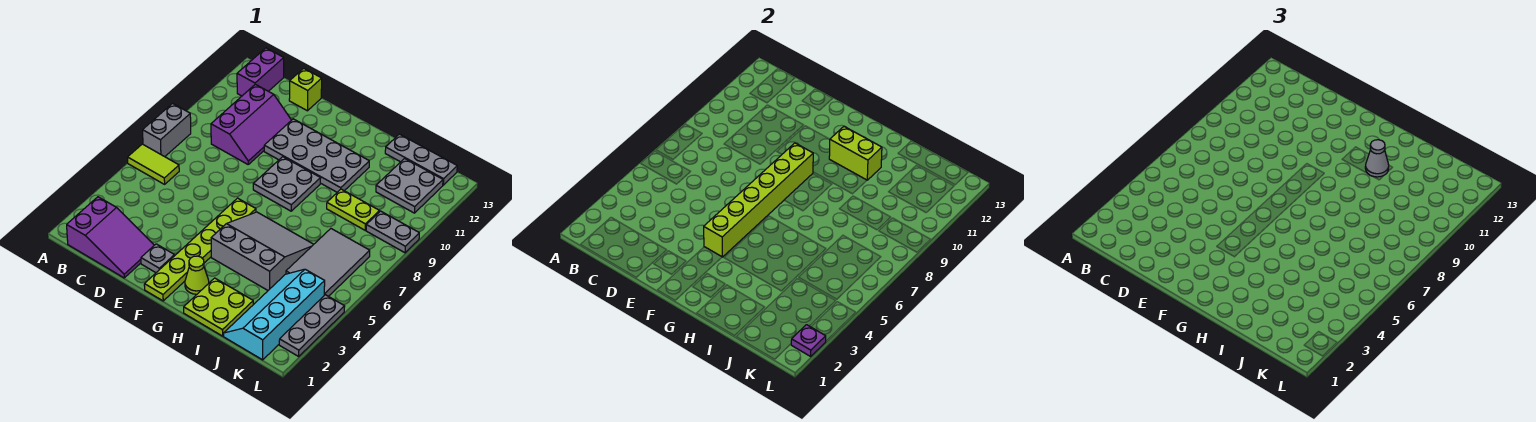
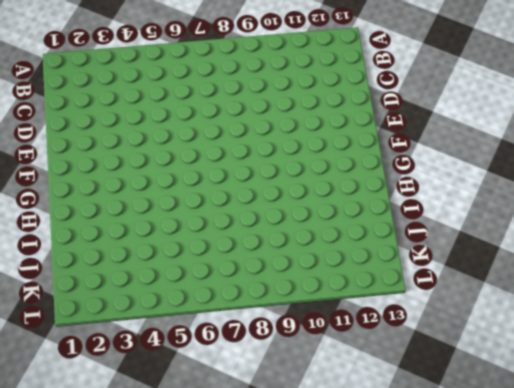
none -> lime tile A6:B6 level 1
none -> grey brick A7:A8 level 1
none -> purple slope B1:D2 level 1 top B

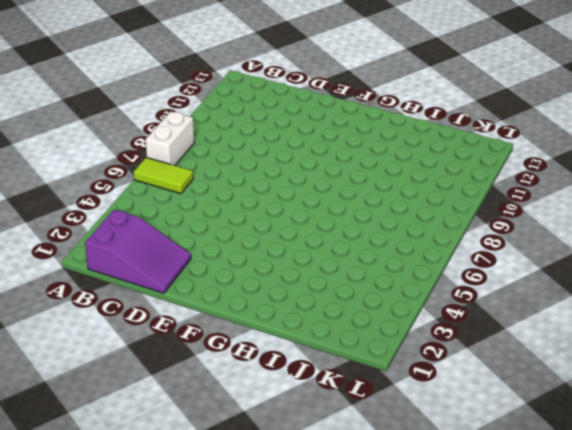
white brick A7:A8 level 1 -> grey brick A7:A8 level 1
none -> purple brick B12:B13 level 1
none -> purple slope C9:D11 level 1 top C
none -> lime brick D13 level 1

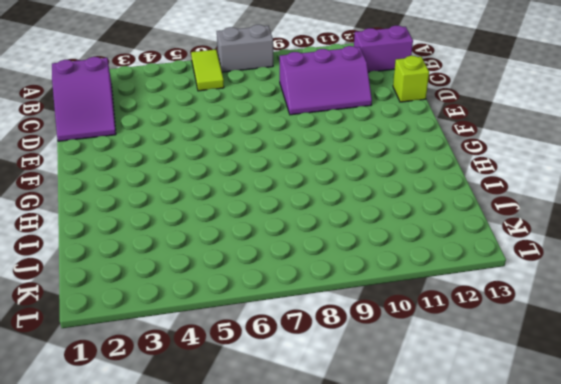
none -> grey plate E2 level 1
none -> grey plate E10:H11 level 1
none -> lime plate F1:F6 level 1

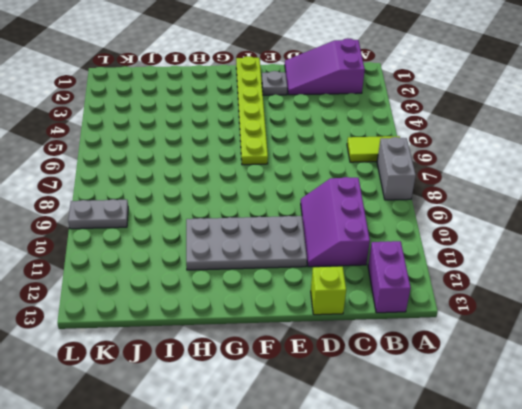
none -> grey plate F8:G9 level 1
none -> lime cone G2 level 1
none -> grey slope G4:I6 level 1 top 4

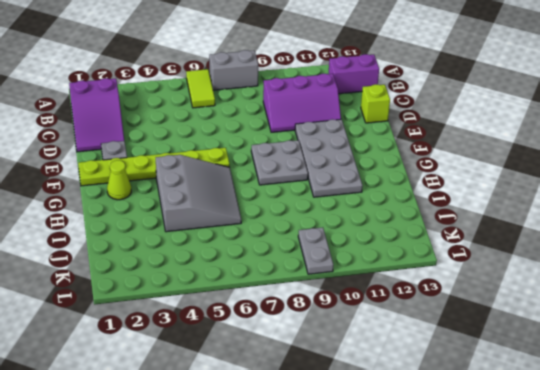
none -> lime plate H1:I2 level 1
none -> lime plate I9:J9 level 1
none -> grey plate I13:K13 level 1

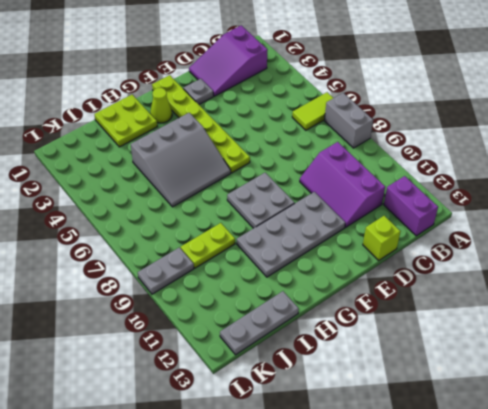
none -> cyan slope J1:K4 level 1 top K
none -> grey tile J5:K7 level 1
none -> grey plate J11:K12 level 1

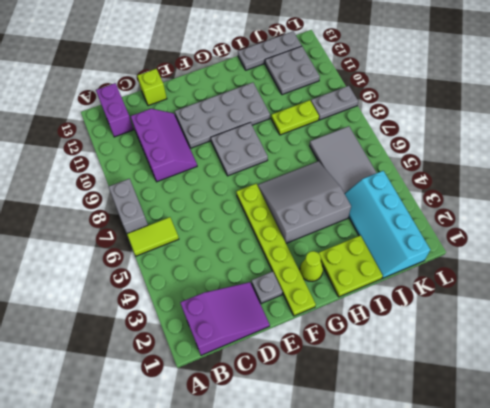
none -> grey plate L2:L4 level 1
none -> lime brick F4:F9 level 2
none -> lime brick G11:H11 level 2

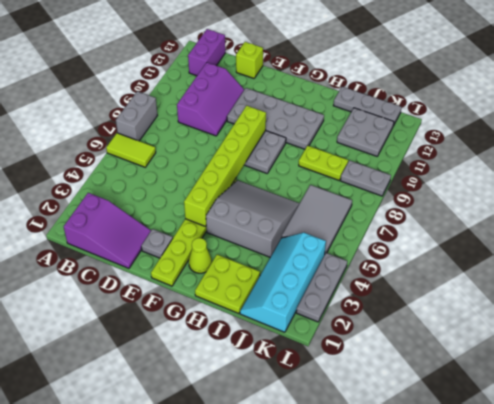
none -> lime brick G11:H11 level 2
none -> purple plate L2 level 2
none -> grey cone H11 level 3

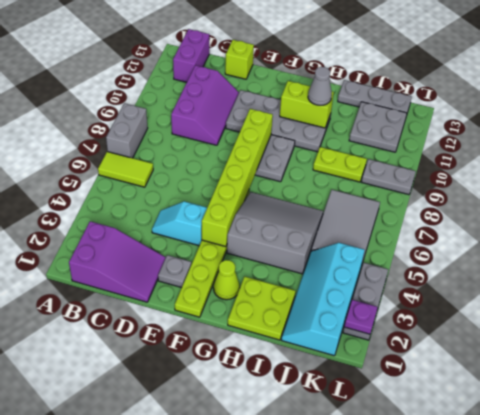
cyan slope D4:E4 level 1 top E -> none

